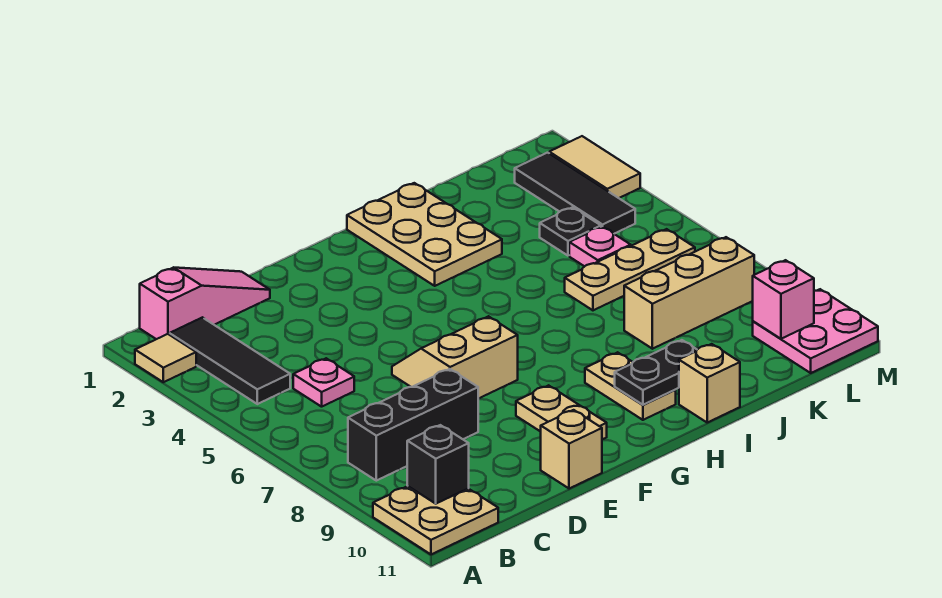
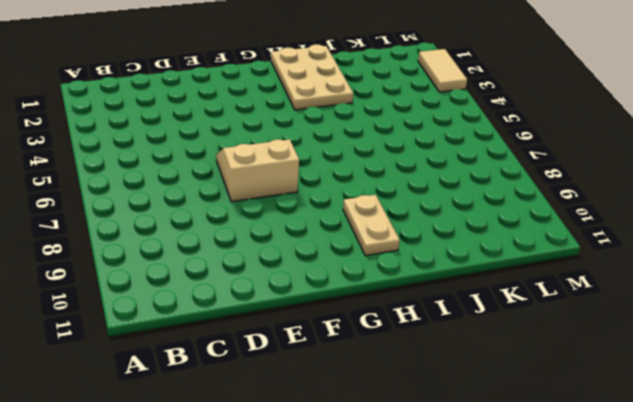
none -> tan tile A2 level 1
none -> tan plate A10:B11 level 1
none -> pink slope B1:D1 level 1 top B

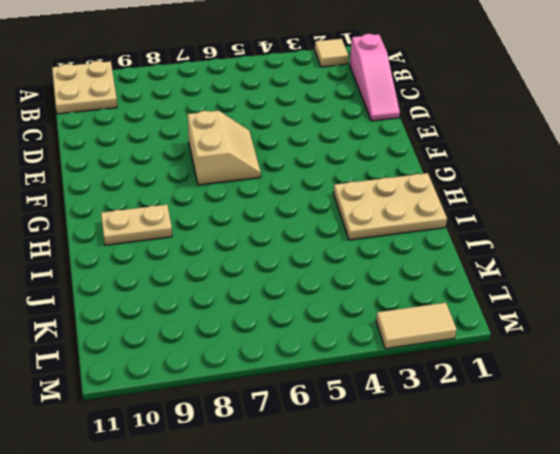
none -> black tile B2:B4 level 1
none -> black brick B8:D8 level 1
none -> pink plate C5 level 1

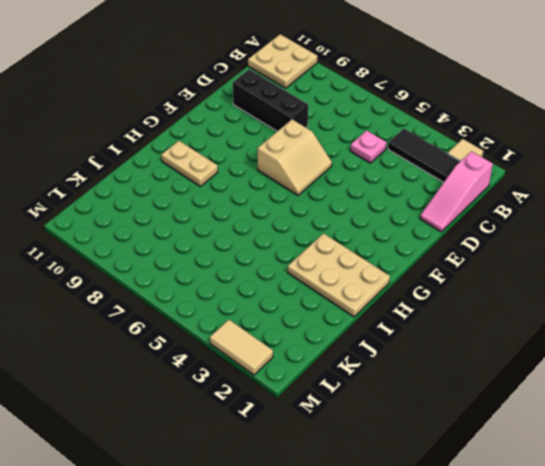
black brick D8:D10 level 1 -> black brick B8:D8 level 1
none -> tan brick E11 level 1
none -> tan plate F9:F10 level 1
none -> tan brick I11 level 1

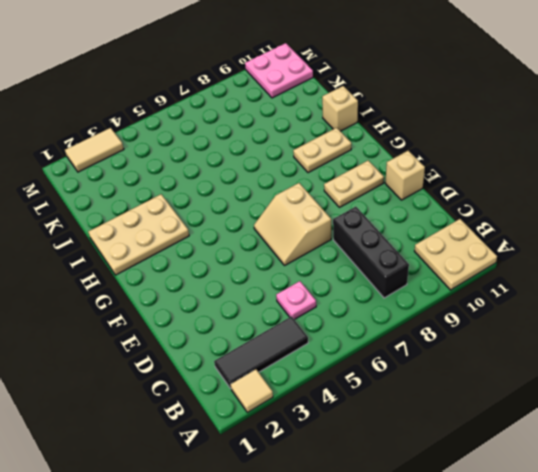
none -> pink slope B1:D1 level 1 top B
none -> tan plate J6:L6 level 1
none -> tan brick J8:L8 level 1

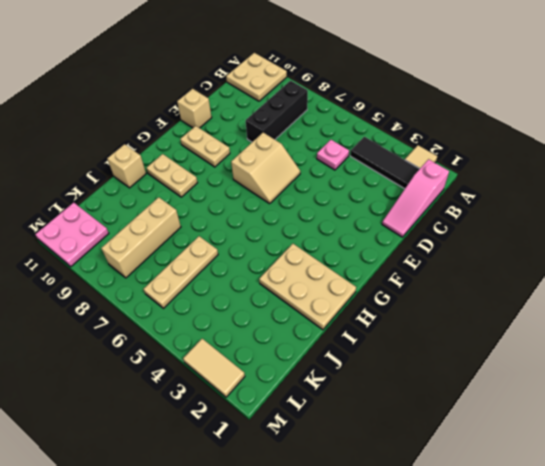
none -> black plate K4 level 1
none -> pink plate K5 level 1
none -> black tile L2:L4 level 1

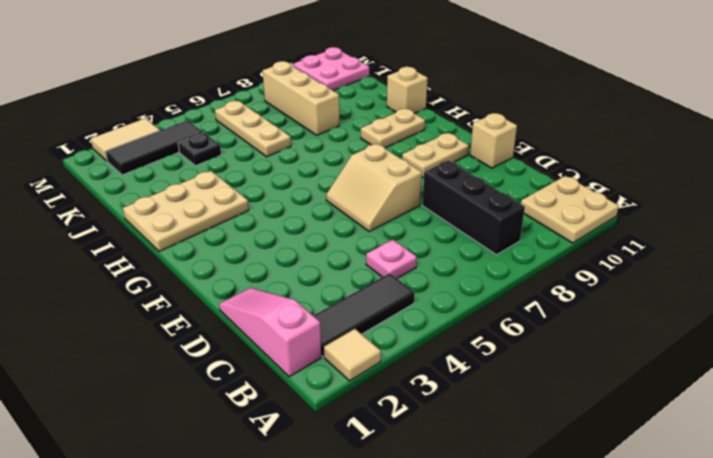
none -> pink plate K5 level 1
none -> black brick B10 level 2
none -> black plate H10:I10 level 2

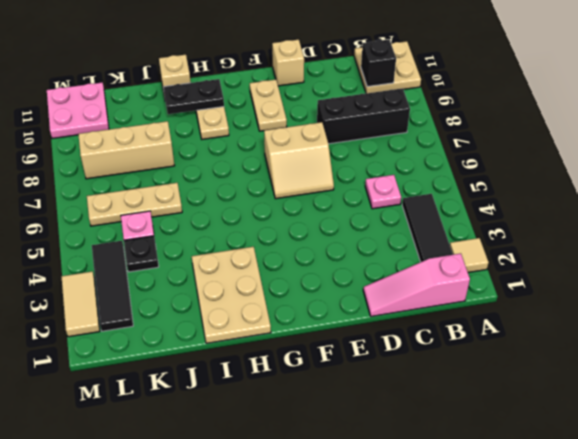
none -> pink brick L10 level 2

